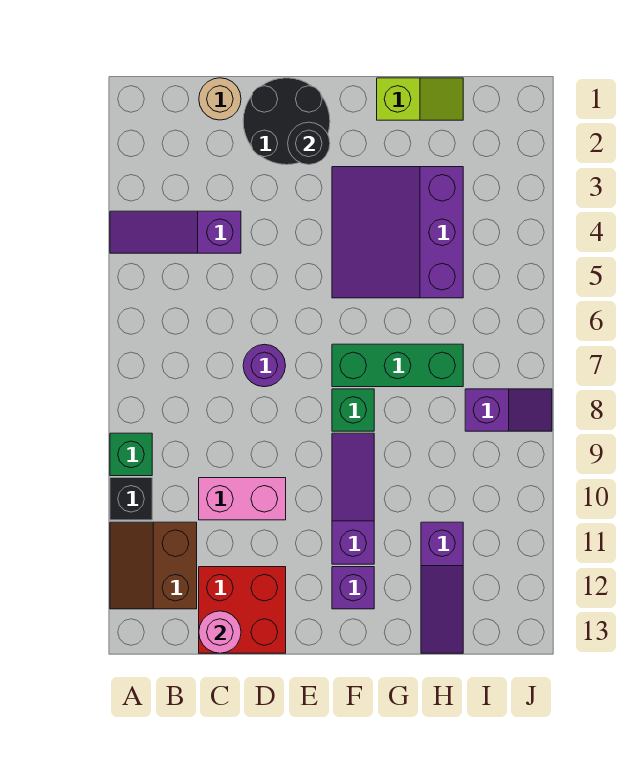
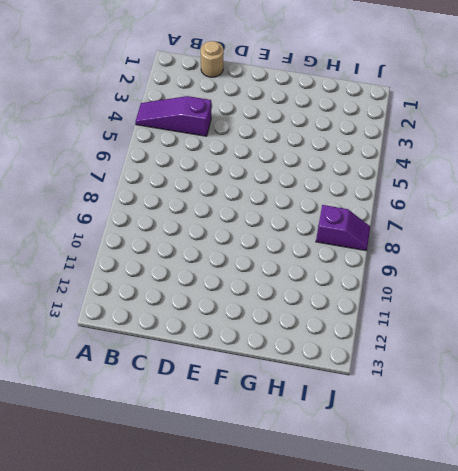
none -> green brick A9 level 1
none -> black brick A10 level 1
none -> brown slope A11:B12 level 1 top B

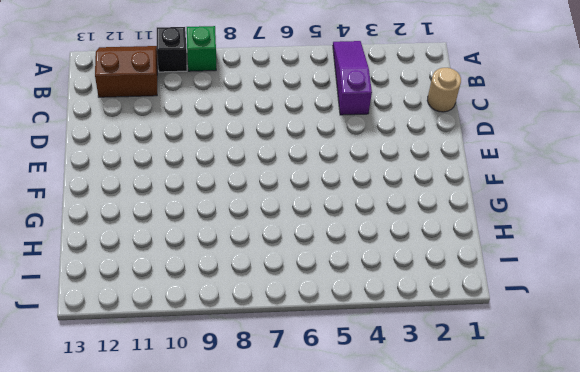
none -> pink brick C10:D10 level 1
none -> red brick C12:D13 level 1
none -> black round brick D1:E2 level 1

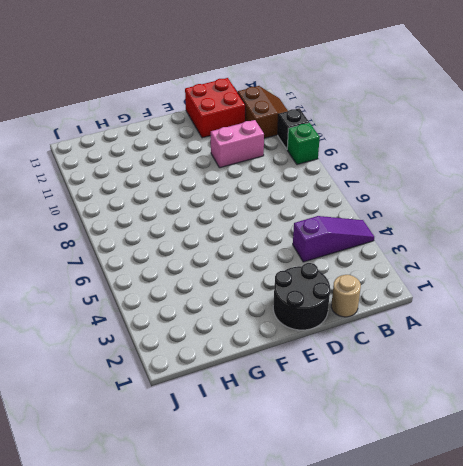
none -> purple round brick D7 level 1
none -> purple slope F3:H5 level 1 top H
none -> green brick F7:H7 level 1

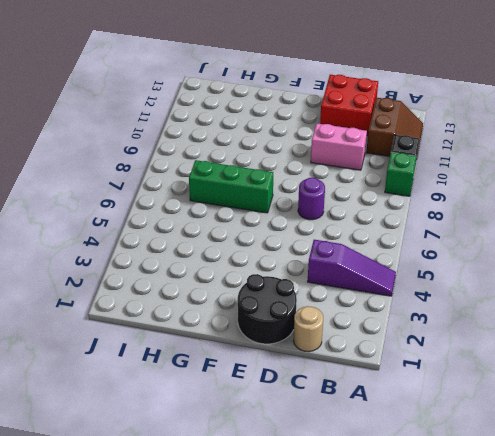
none -> purple slope F3:H5 level 1 top H
none -> green brick F8 level 1
none -> purple slope F9:F11 level 1 top 11

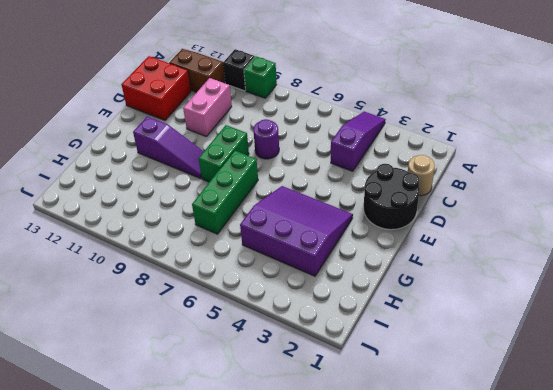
green brick E8:F8 level 1 -> green brick F8 level 1
none -> purple brick F12 level 1
none -> lime slope G1:H1 level 1 top G
none -> purple slope H11:H13 level 1 top 11

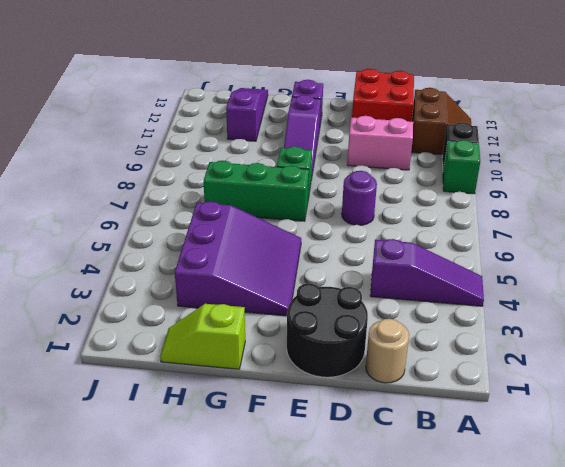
none -> purple slope I8:J8 level 1 top I
none -> pink round brick C13 level 2
none -> black round brick E2 level 2

